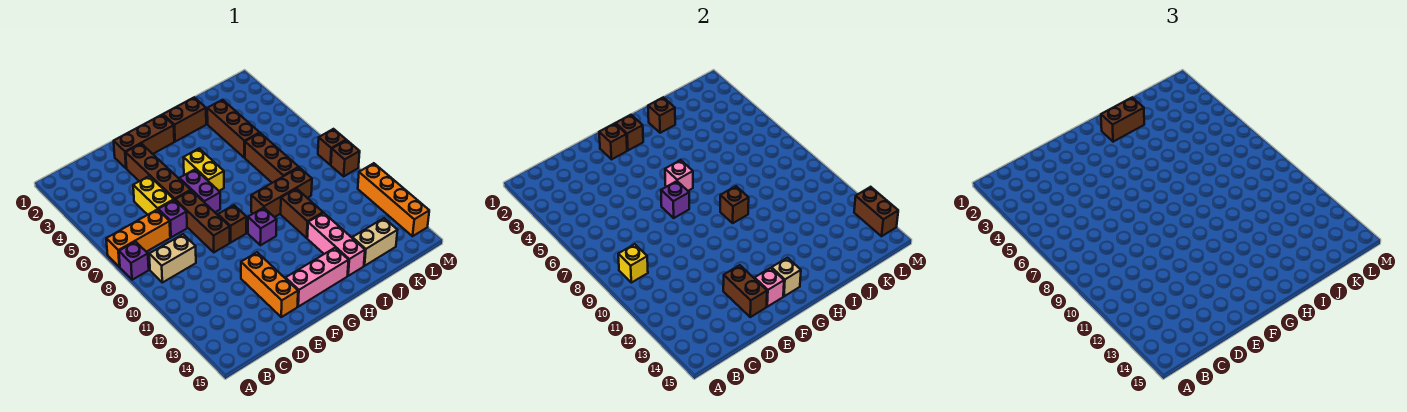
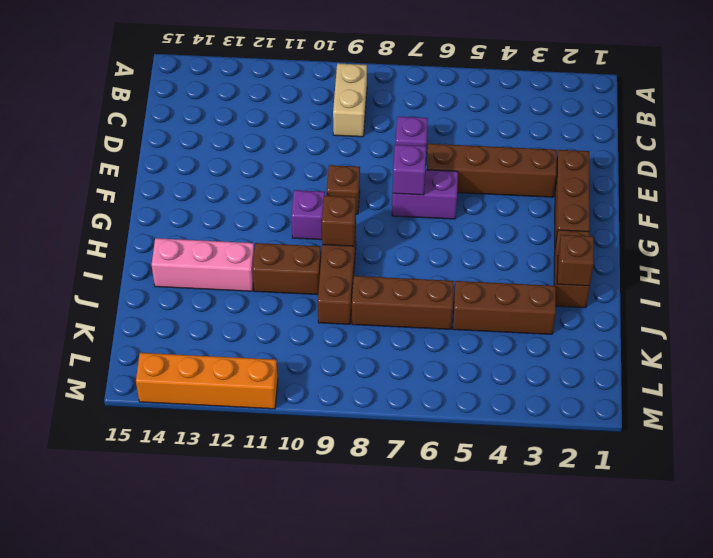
none -> orange brick A7:C7 level 1
none -> purple brick A8 level 1
none -> yellow brick D5:D6 level 1
none -> brown brick E7:E9 level 1

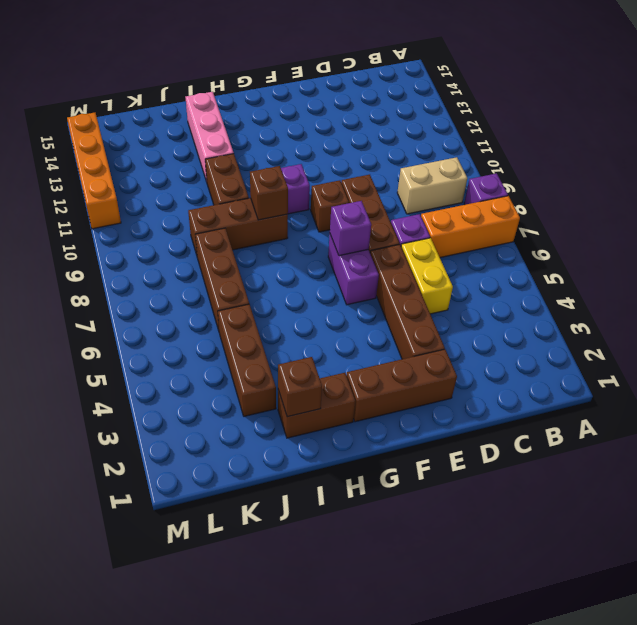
none -> orange brick E12:E14 level 1
none -> pink brick F14:H14 level 1
none -> yellow brick G5:G6 level 1
none -> tan brick J14:K14 level 1

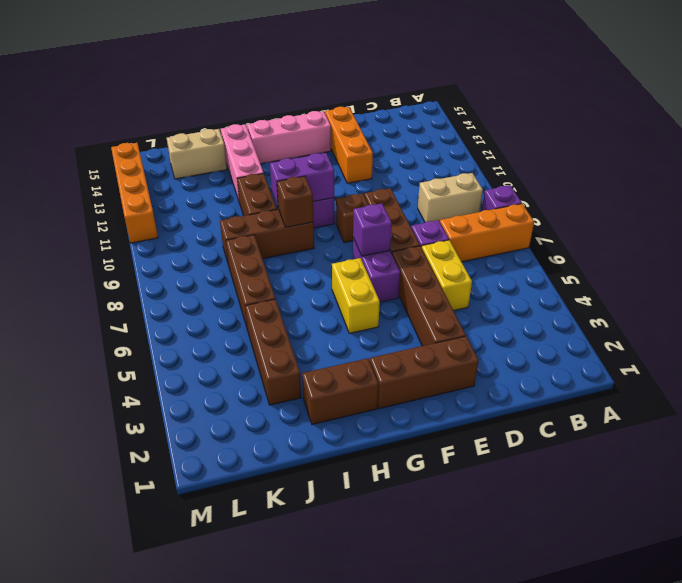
purple brick G10:H10 level 2 -> none
none -> brown brick M8 level 1
none -> brown brick M9 level 1
none -> yellow brick B9 level 2
none -> brown brick E13:E14 level 2

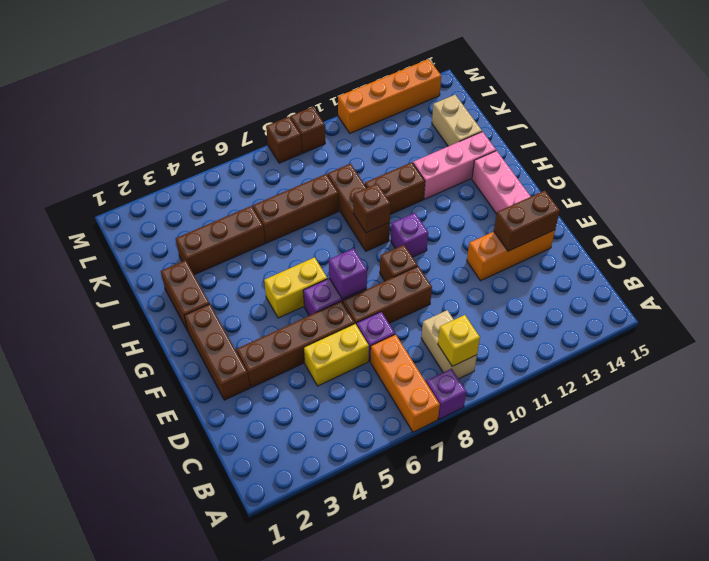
none -> brown brick F2 level 2
none -> pink brick F14 level 2
none -> brown brick G2 level 2
none -> pink brick G6 level 2

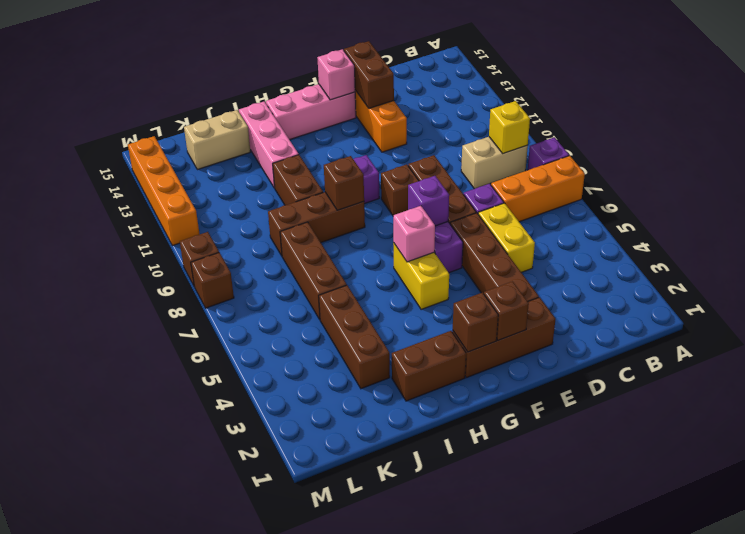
none -> tan brick G14 level 2
none -> brown brick I2 level 2
none -> brown brick M13:M14 level 2
none -> brown brick H2:I2 level 3

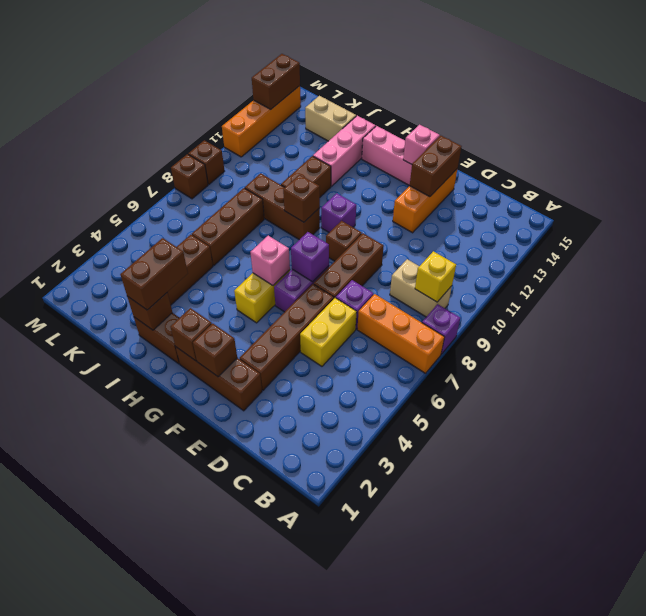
brown brick I2:I3 level 3 -> brown brick H2:I2 level 3
none -> tan brick G14 level 2

